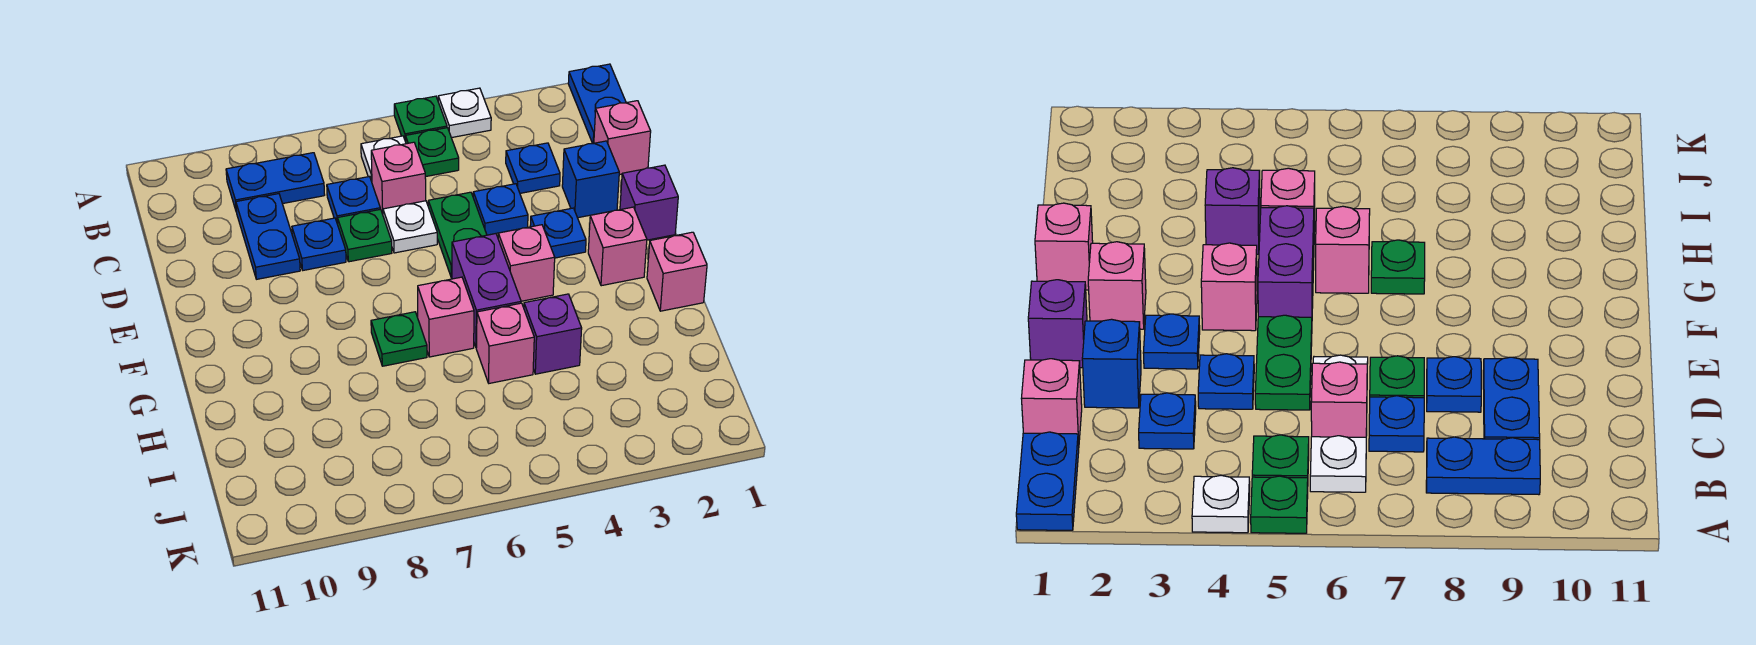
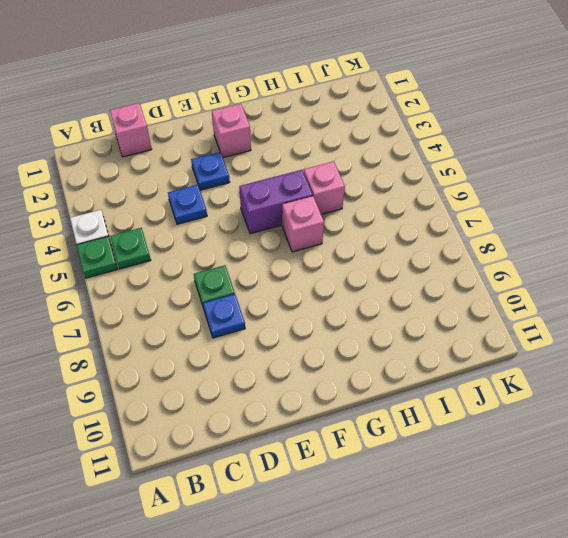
none -> blue plate A1:B1 level 1
none -> white plate B6 level 1
none -> blue plate B8:B9 level 1

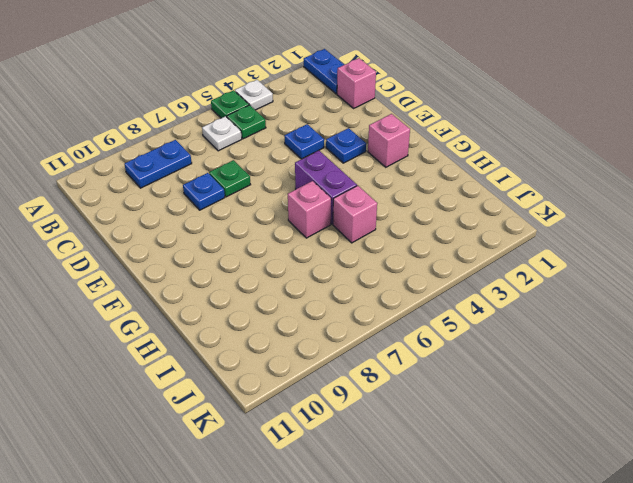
none -> blue plate C3 level 1
none -> pink brick C6 level 1
none -> blue plate C7 level 1

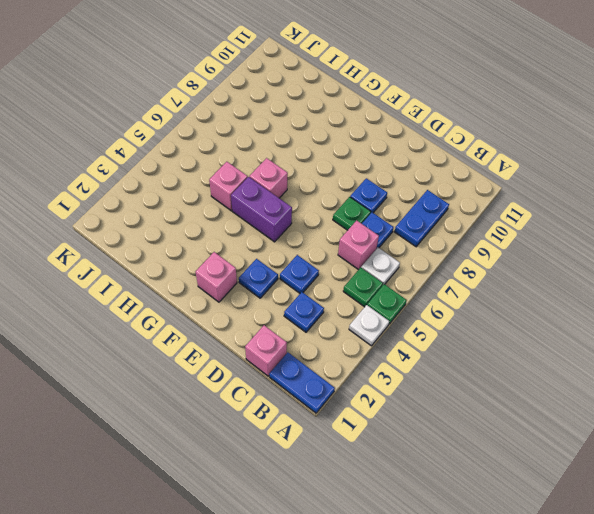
none -> blue plate C9:D9 level 1
none -> blue brick D2 level 1
none -> green plate D5:E5 level 1

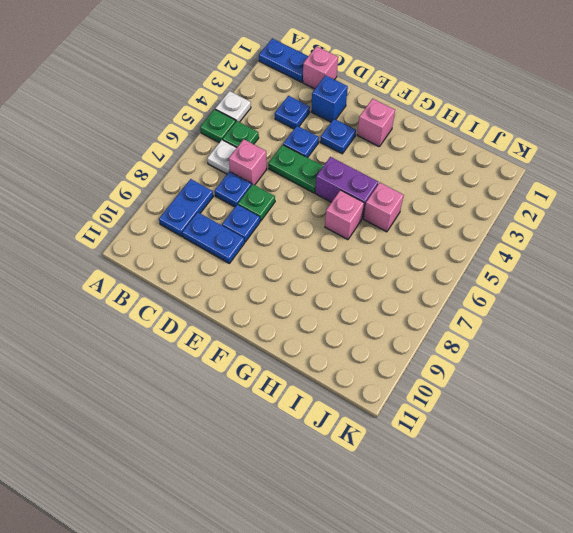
none -> white plate D6 level 1
none -> purple brick E1 level 1
none -> pink brick F4 level 1

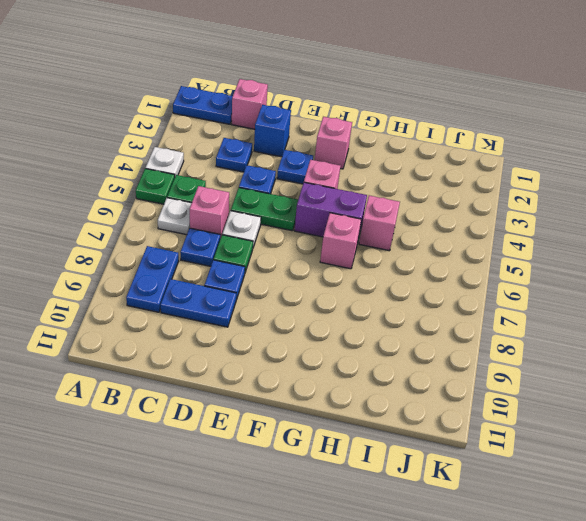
none -> purple brick E1 level 1
none -> pink brick G1 level 1
none -> green plate G7 level 1

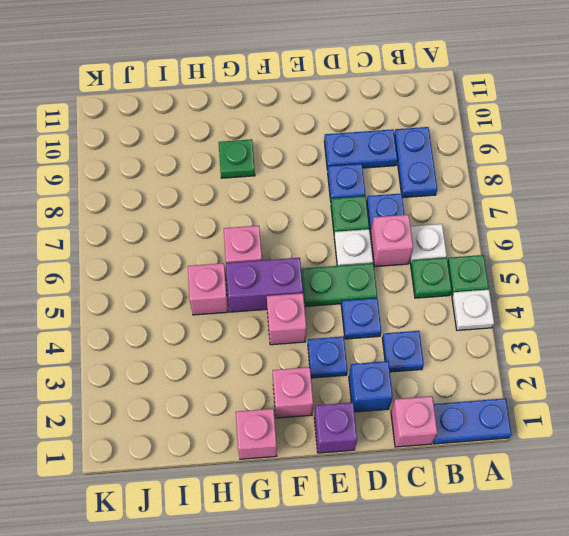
green plate G9 level 1 -> green plate G7 level 1
none -> purple brick H4 level 1

